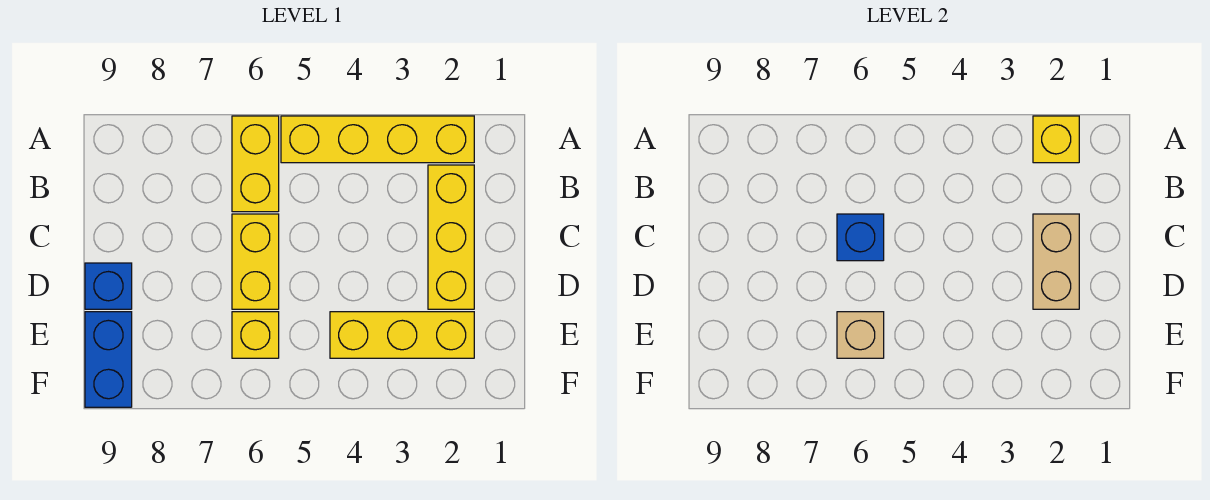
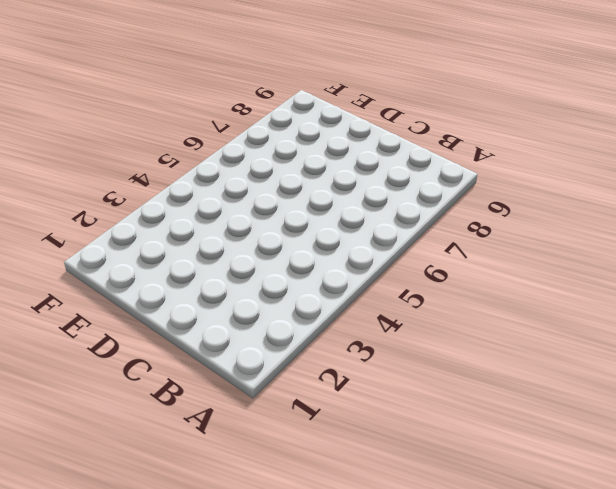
none -> yellow brick A2:A5 level 1
none -> yellow brick A6:B6 level 1
none -> yellow brick B2:D2 level 1

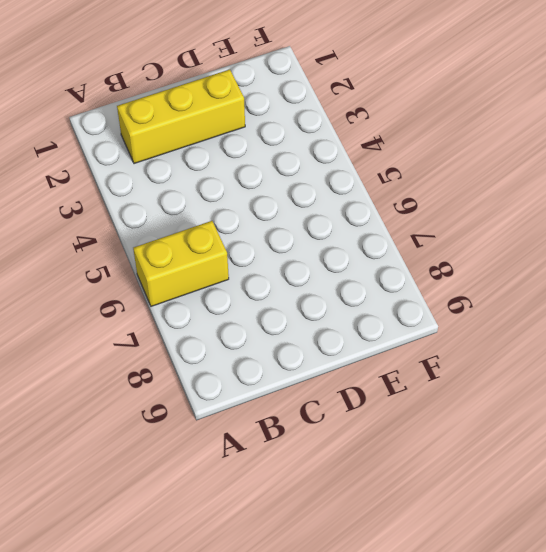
none -> yellow brick A2:A5 level 1
none -> yellow brick C6:D6 level 1
none -> blue brick D9 level 1

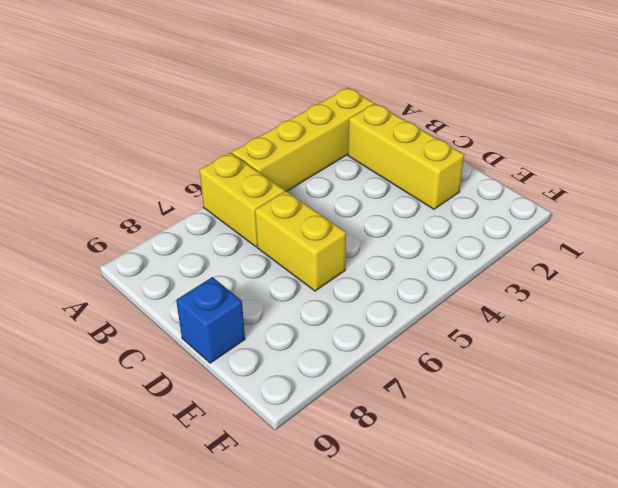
none -> yellow brick E2:E4 level 1
none -> yellow brick E6 level 1
none -> blue brick E9:F9 level 1

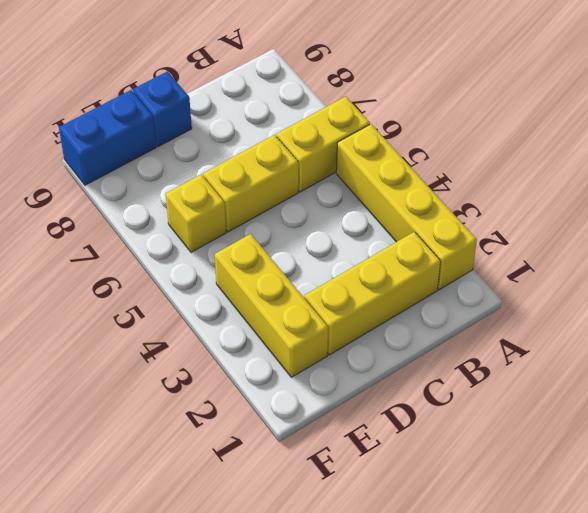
none -> yellow brick A2 level 2
none -> tan brick C2:D2 level 2
none -> blue brick C6 level 2

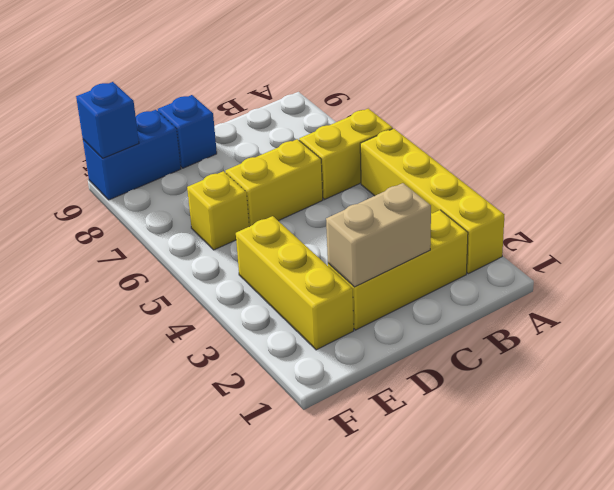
blue brick F9 level 2 -> blue brick C6 level 2
none -> yellow brick A2 level 2
none -> tan brick E6 level 2

